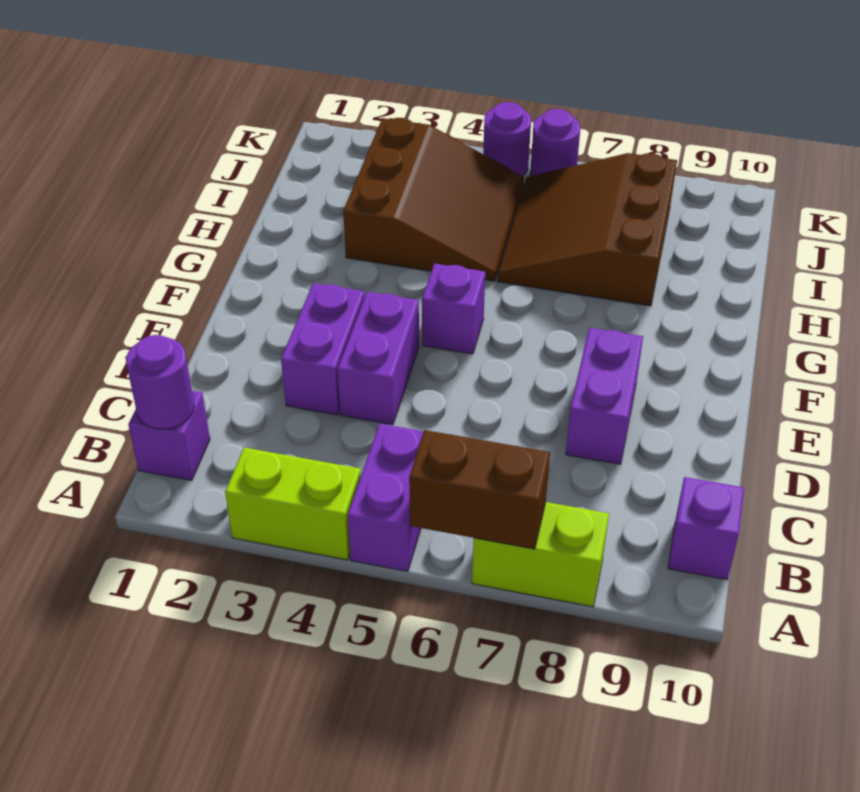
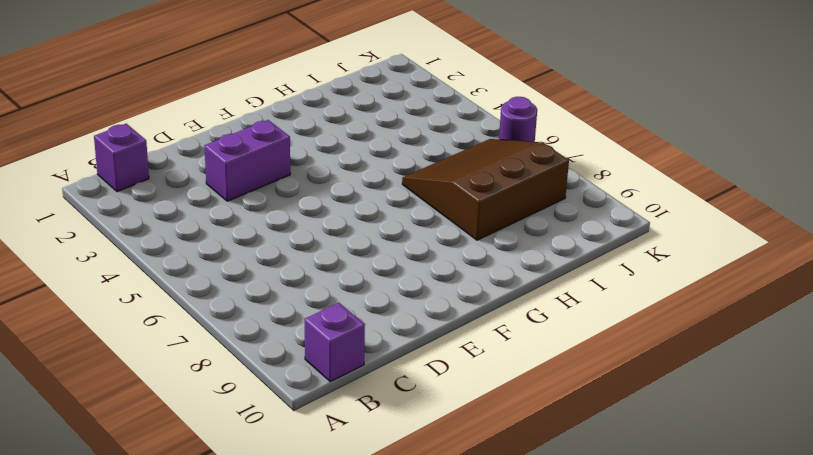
none -> lime brick A3:A4 level 1
none -> purple brick A5:B5 level 1
none -> lime brick A7:A8 level 1

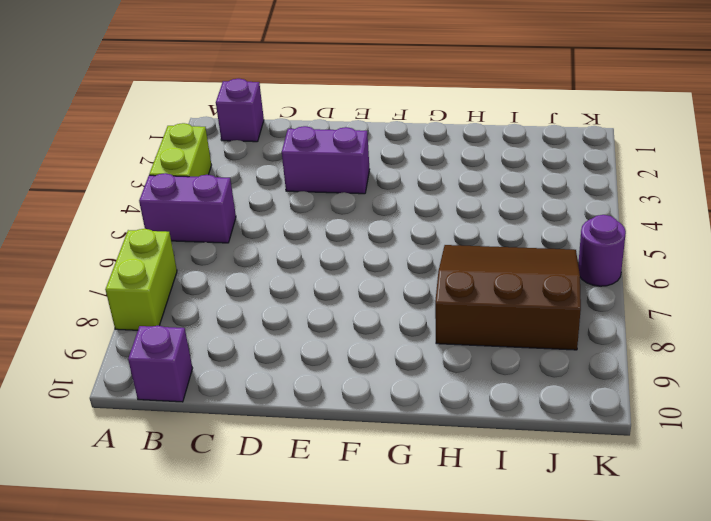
none -> purple brick D4:E4 level 1
none -> purple brick D8:E8 level 1
none -> purple brick F5 level 1

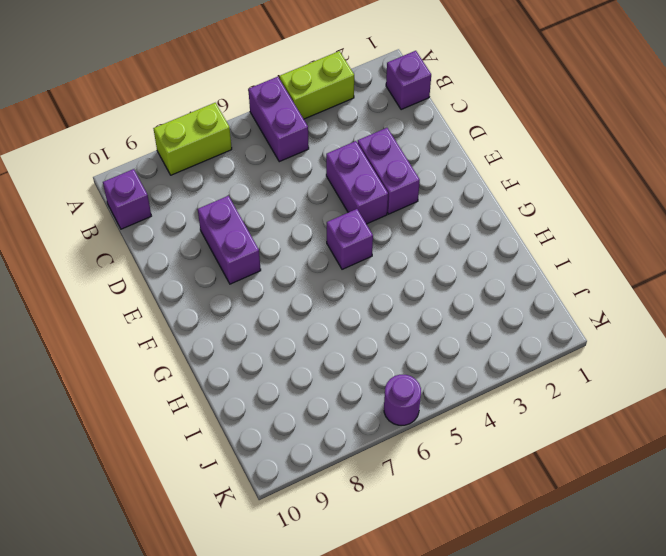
none -> brown slope H3:J5 level 1 top 3
none -> brown slope H6:J8 level 1 top 8
none -> purple round brick K5 level 1

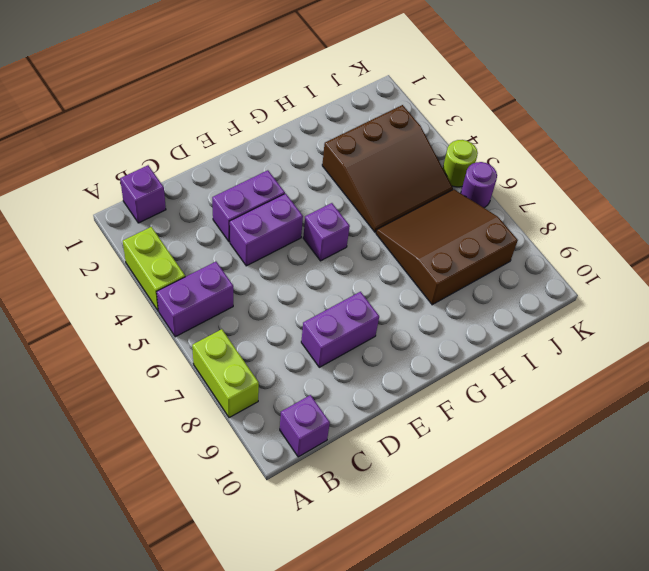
lime round brick K5 level 1 -> purple round brick K5 level 1
none -> brown brick A6:A7 level 2
none -> purple round brick B1 level 2

